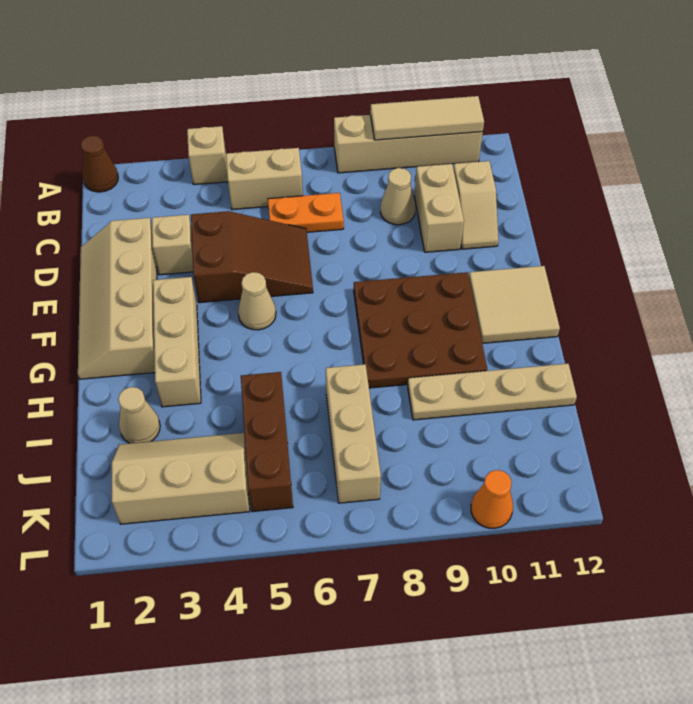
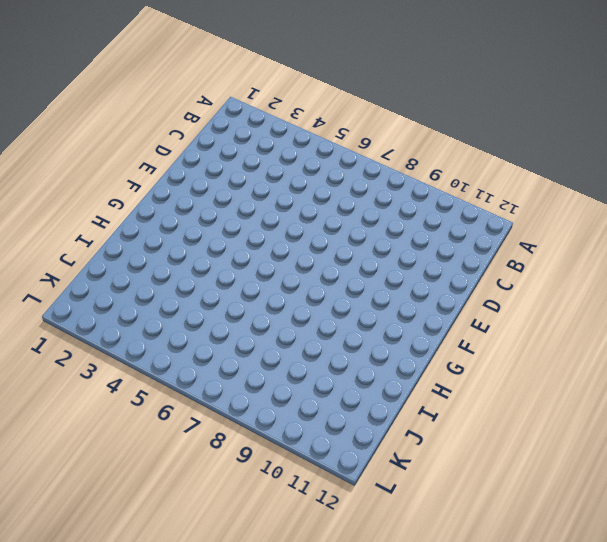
none -> brown cone A1 level 1
none -> tan brick A4 level 1
none -> tan brick A8:A11 level 1

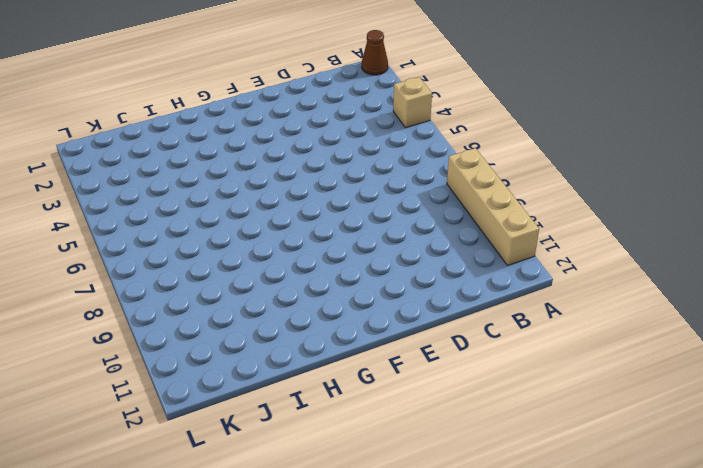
none -> tan brick B5:B6 level 1
none -> orange plate C6:C7 level 1
none -> tan cone C9 level 1

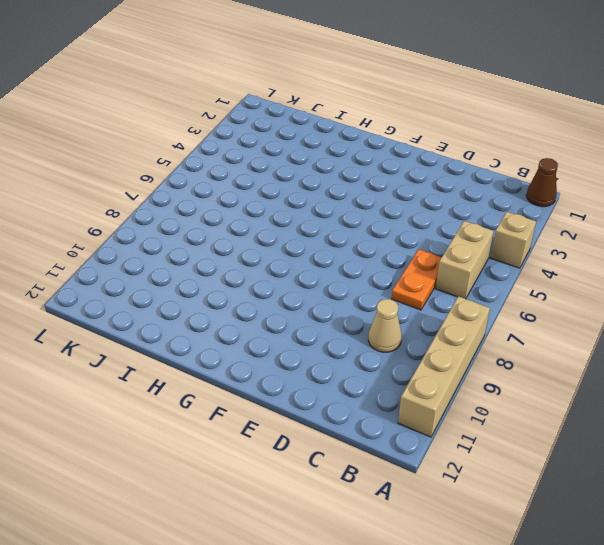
none -> tan brick C10:D10 level 1
none -> tan slope C11:D11 level 1 top C
none -> tan slope D1:G2 level 1 top 2

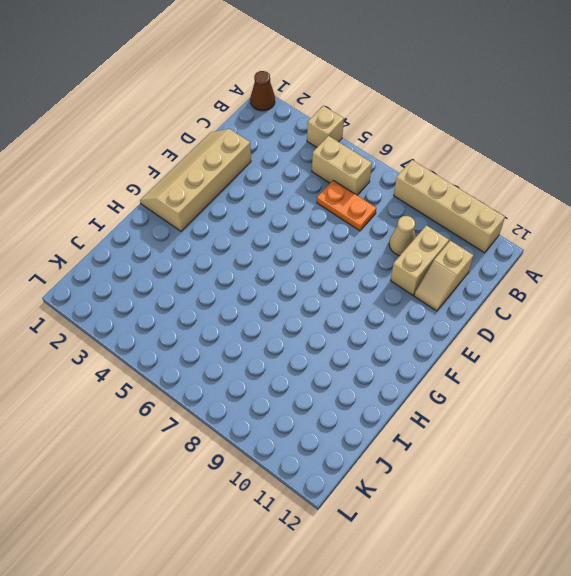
none -> tan brick D3 level 1
none -> brown slope D4:E6 level 1 top 4
none -> tan brick F3:H3 level 1

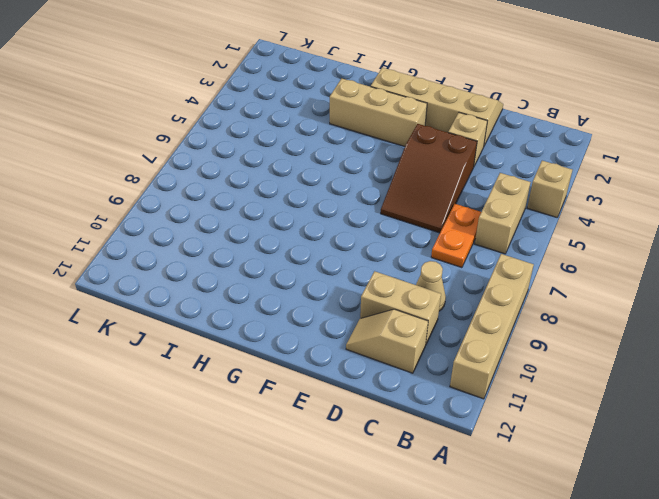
none -> brown cone A1 level 1
none -> tan cone F5 level 1
none -> brown plate F8:H10 level 1

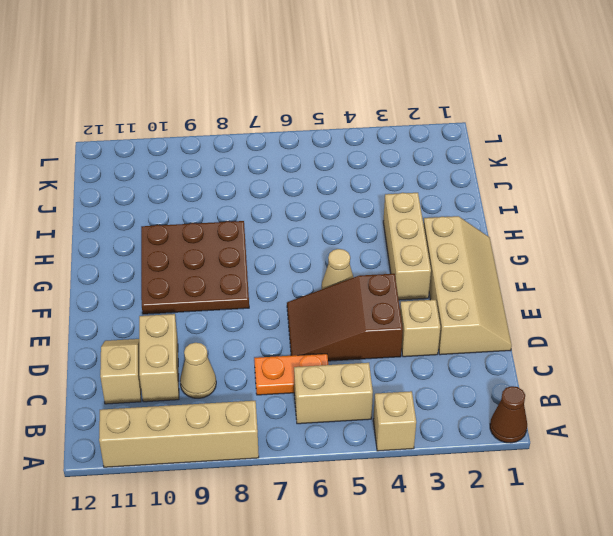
none -> tan tile F11:G12 level 1
none -> tan cone I2 level 1
none -> brown brick I5:K5 level 1

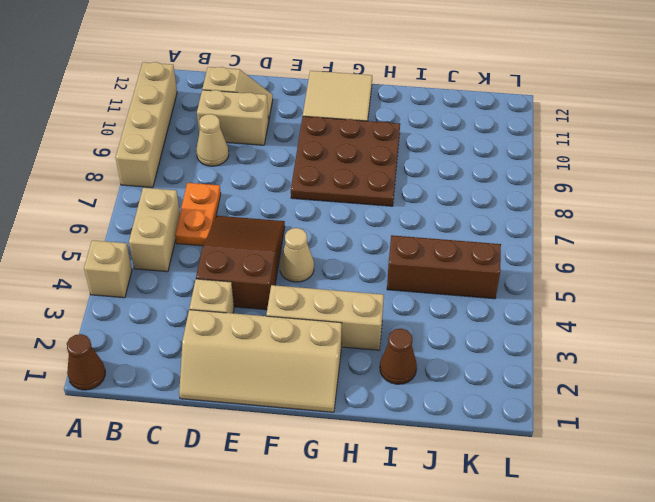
brown cone I2 level 1 -> tan cone I2 level 1
none -> tan brick I7:K7 level 1
none -> tan plate I9:I12 level 1
none -> tan slope J2:K4 level 1 top K

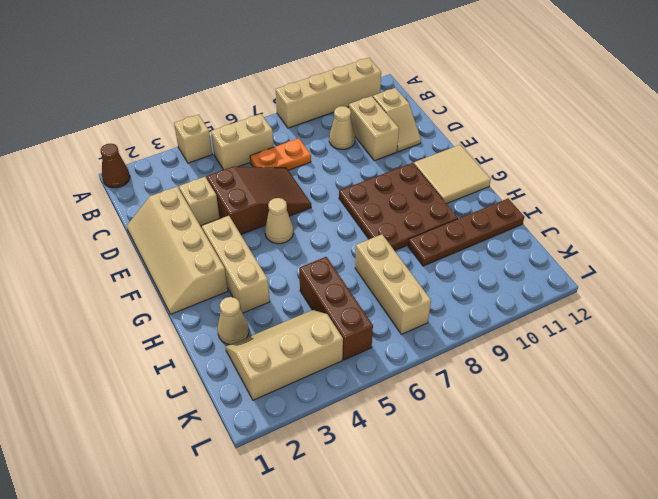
brown plate I9:I12 level 1 -> tan plate I9:I12 level 1
none -> orange cone L10 level 1
none -> tan tile A9:A11 level 2

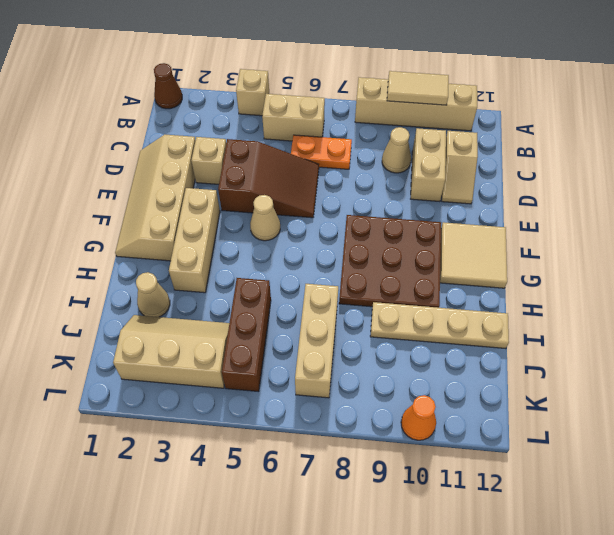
tan tile A9:A10 level 2 -> tan tile A9:A11 level 2

